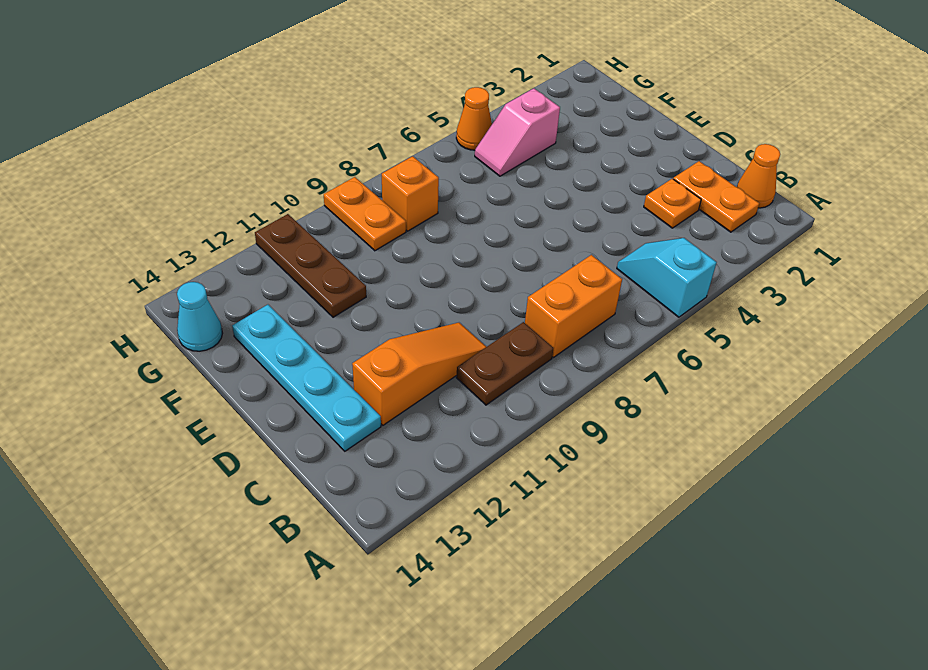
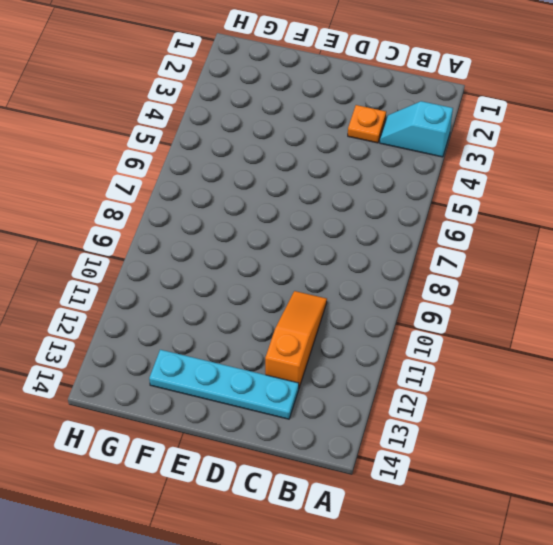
cyan slope A3:B3 level 1 top A -> cyan slope A5:B5 level 1 top A
none -> orange cone B1 level 1
none -> orange plate B2:C2 level 1
none -> orange brick B7:B8 level 1

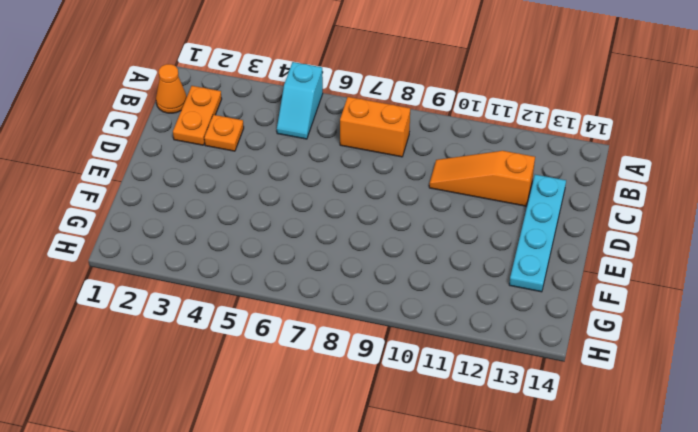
none -> brown plate B9:B10 level 1
none -> brown plate F11:H11 level 1
none -> pink slope G4:G5 level 1 top 4

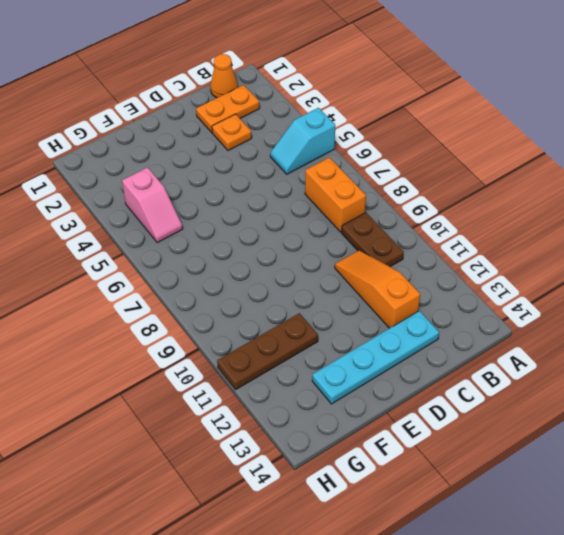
none -> orange brick G8 level 1
none -> orange plate G9:H9 level 1
none -> cyan cone G14 level 1

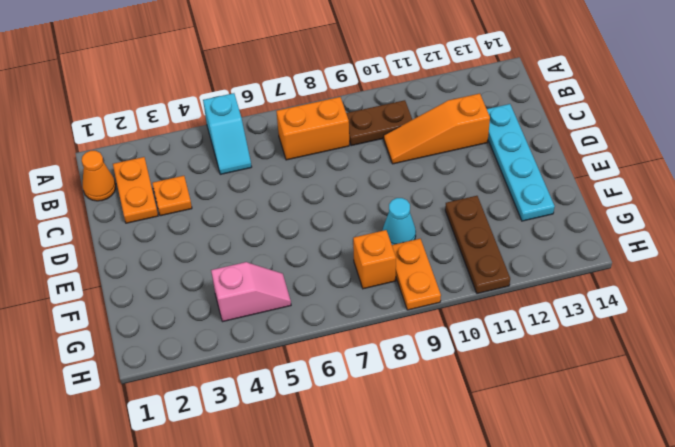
cyan cone F9 level 1 -> cyan cone G14 level 1
none -> orange cone H5 level 1

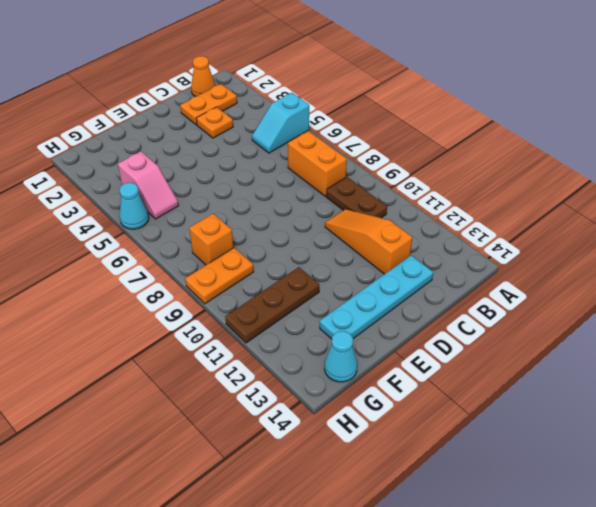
cyan cone H5 level 1 -> orange cone H5 level 1

